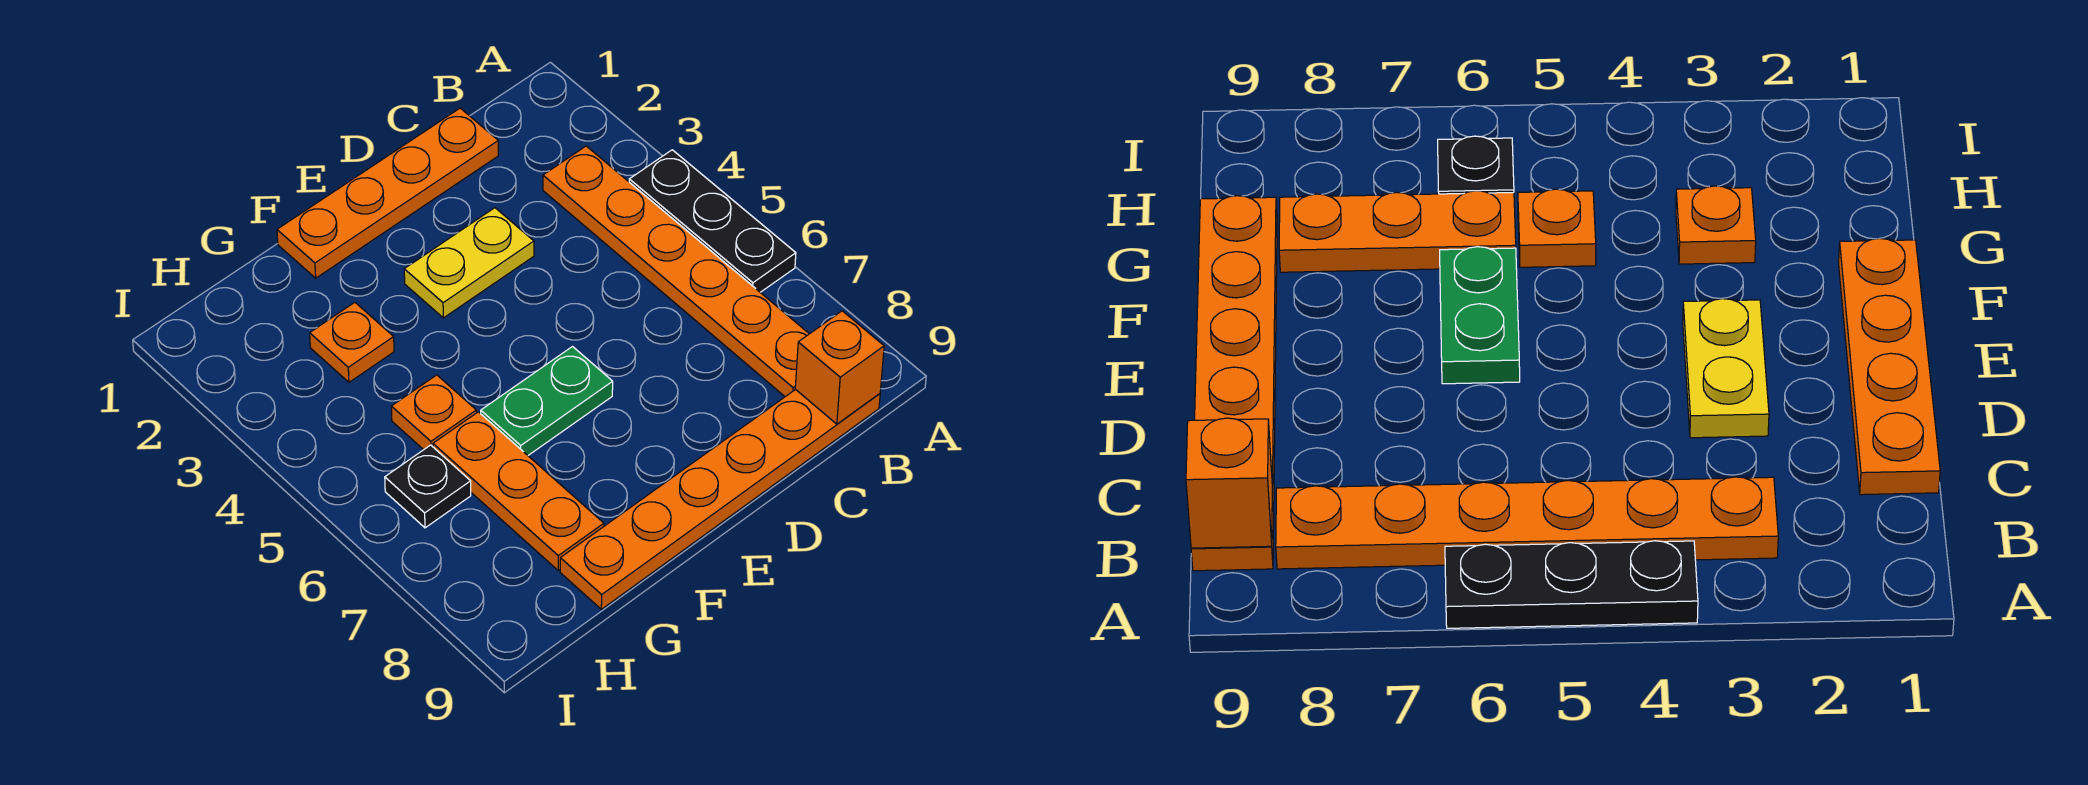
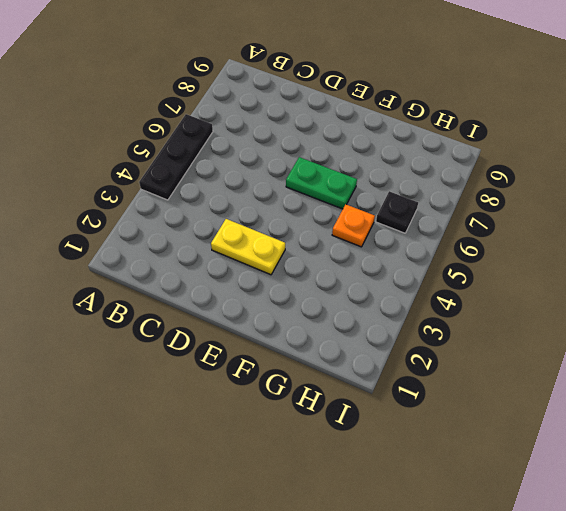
none -> orange plate B3:B8 level 1
none -> orange plate B9:G9 level 1

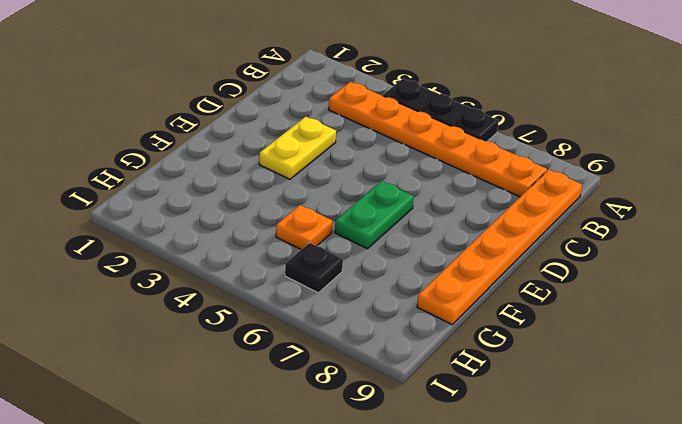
none -> orange plate C1:F1 level 1
none -> orange plate G3 level 1

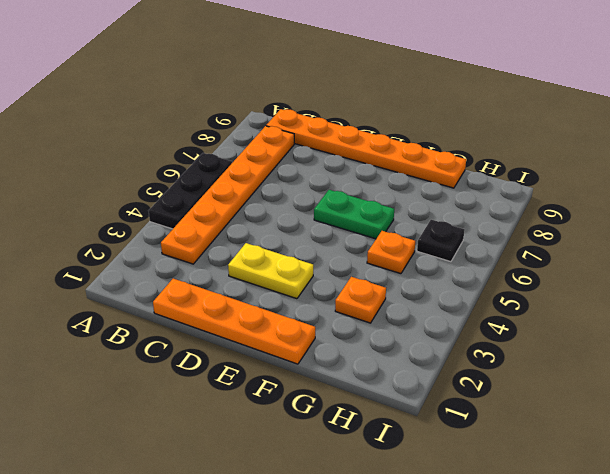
none -> orange plate G6:G8 level 1
none -> orange brick B9 level 2

